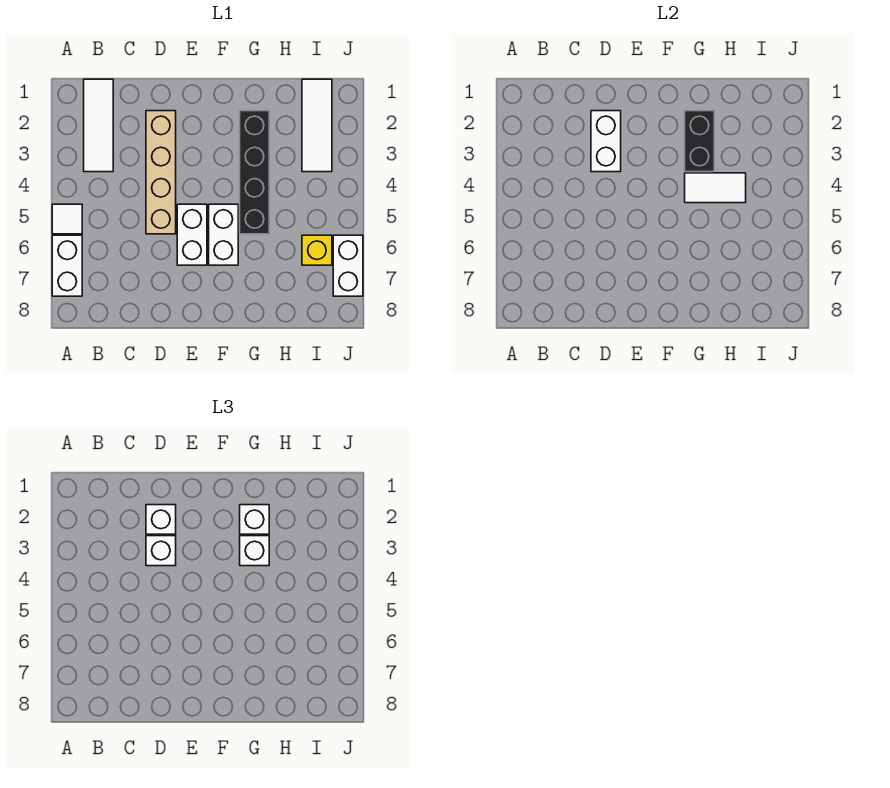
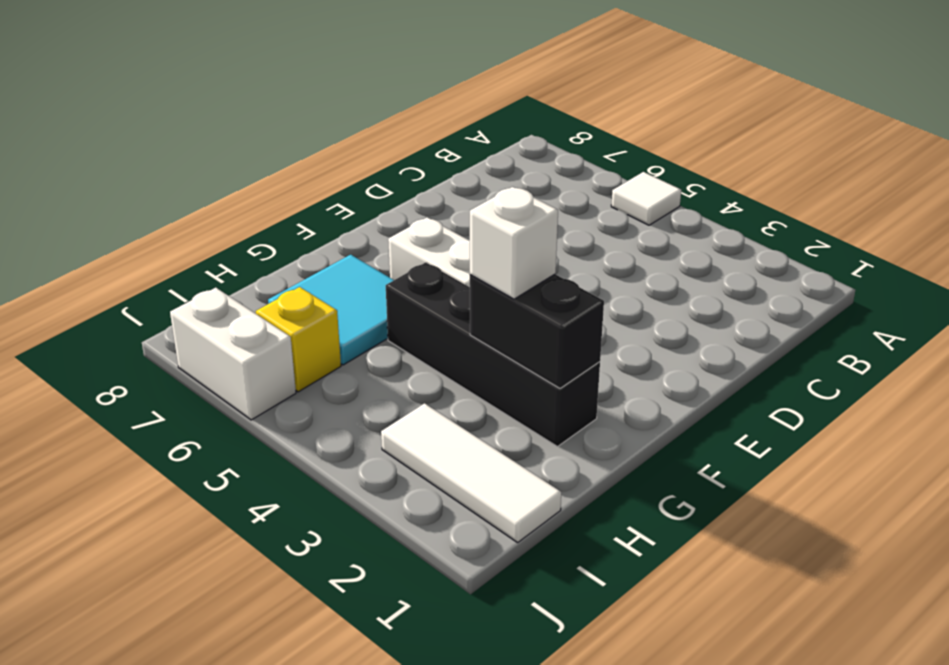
cyan tile G6:H7 level 1 -> none
none -> white brick A6:A7 level 1
none -> white tile B1:B3 level 1
none -> tan brick D2:D5 level 1

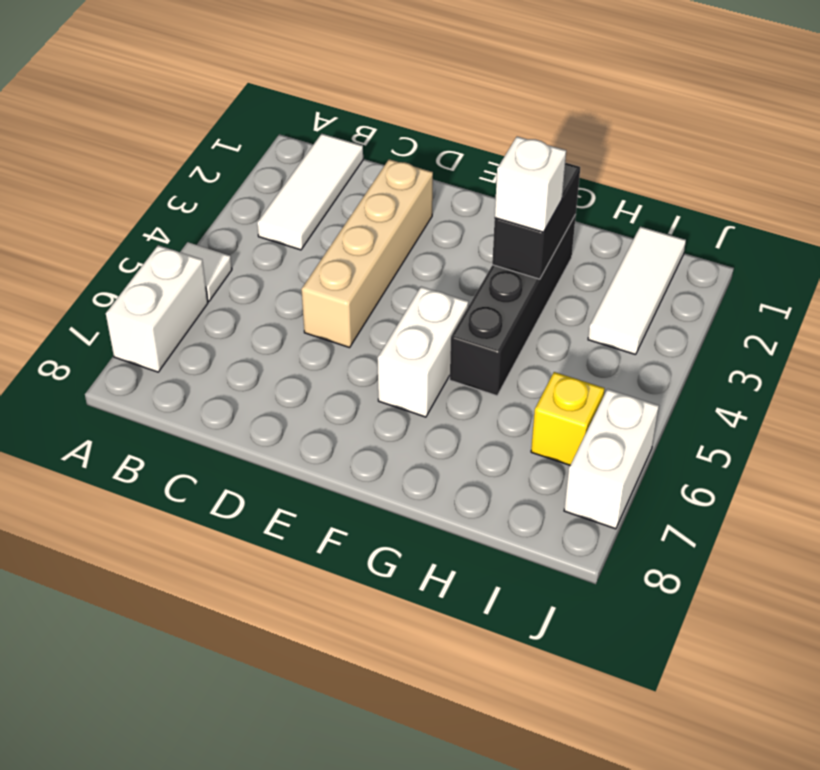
none -> white brick E5:E6 level 1
none -> white brick D2:D3 level 2
none -> white tile G4:H4 level 2

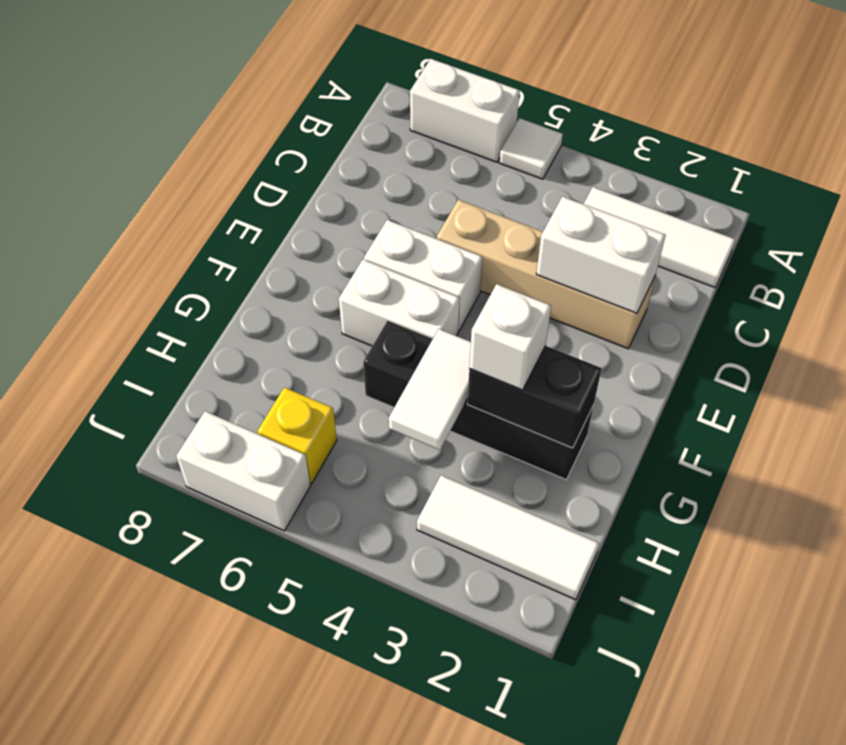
none -> white brick D2 level 3
none -> white brick D3 level 3
none -> white brick G2 level 3

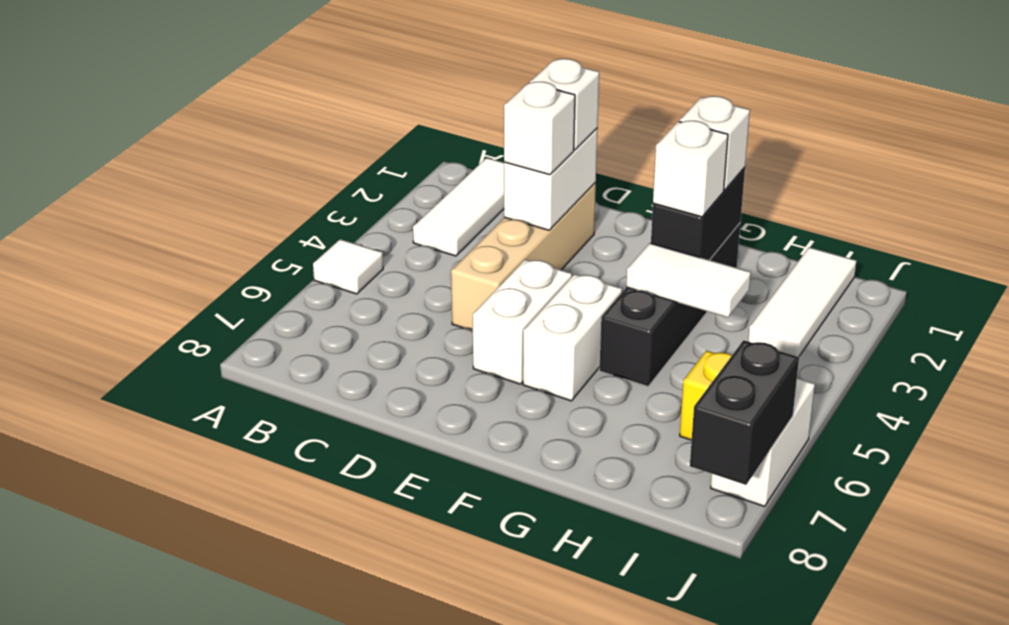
black brick J7:J8 level 2 -> none
none -> white brick A6:A7 level 1

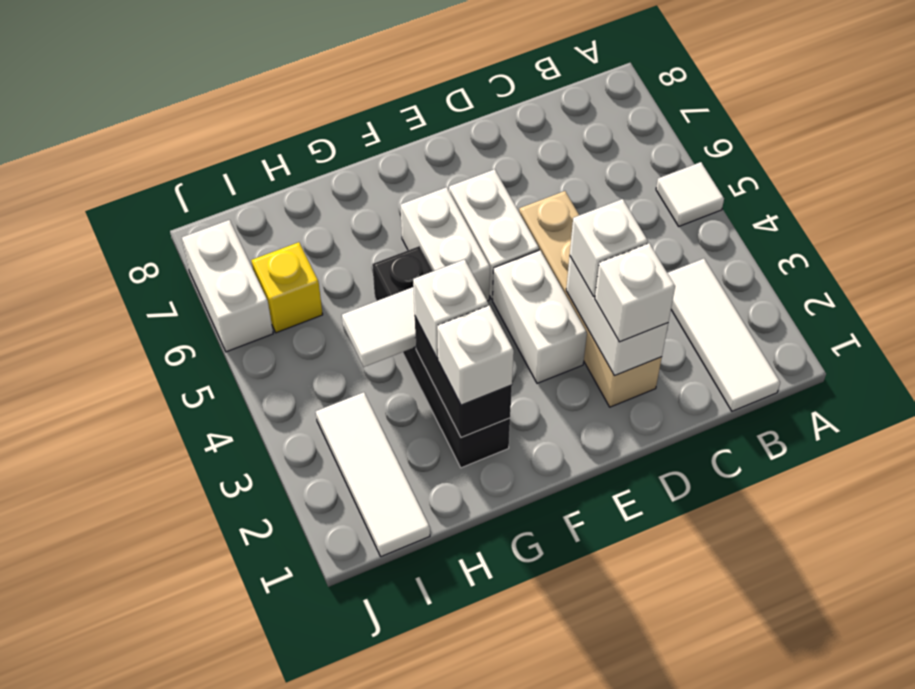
white brick E3:E4 level 1 -> white brick A6:A7 level 1

